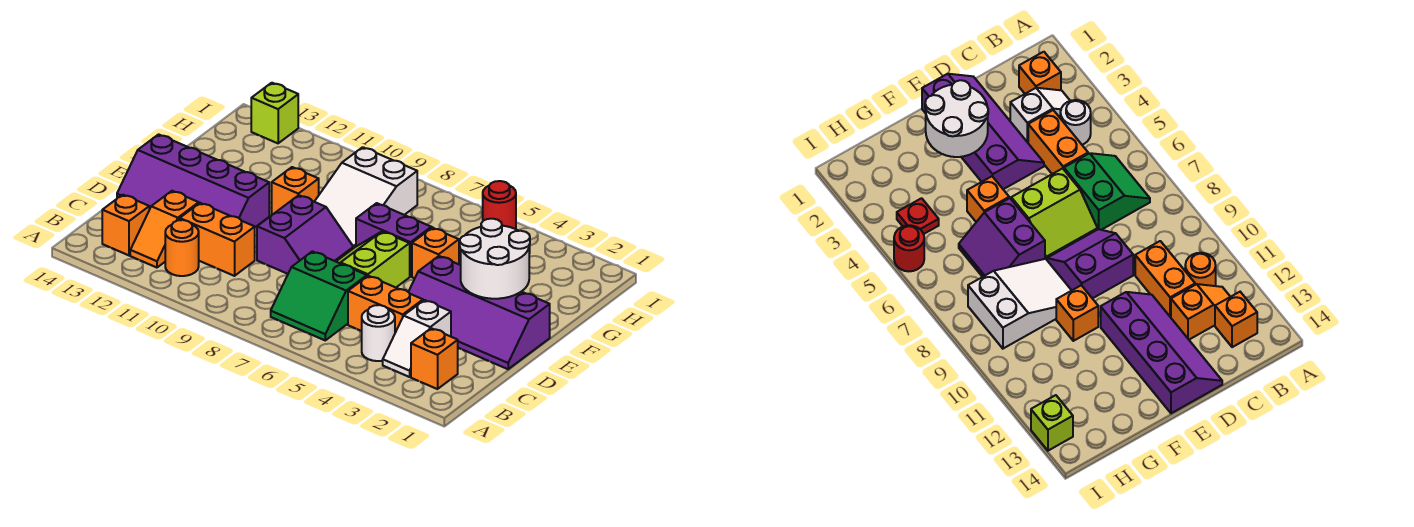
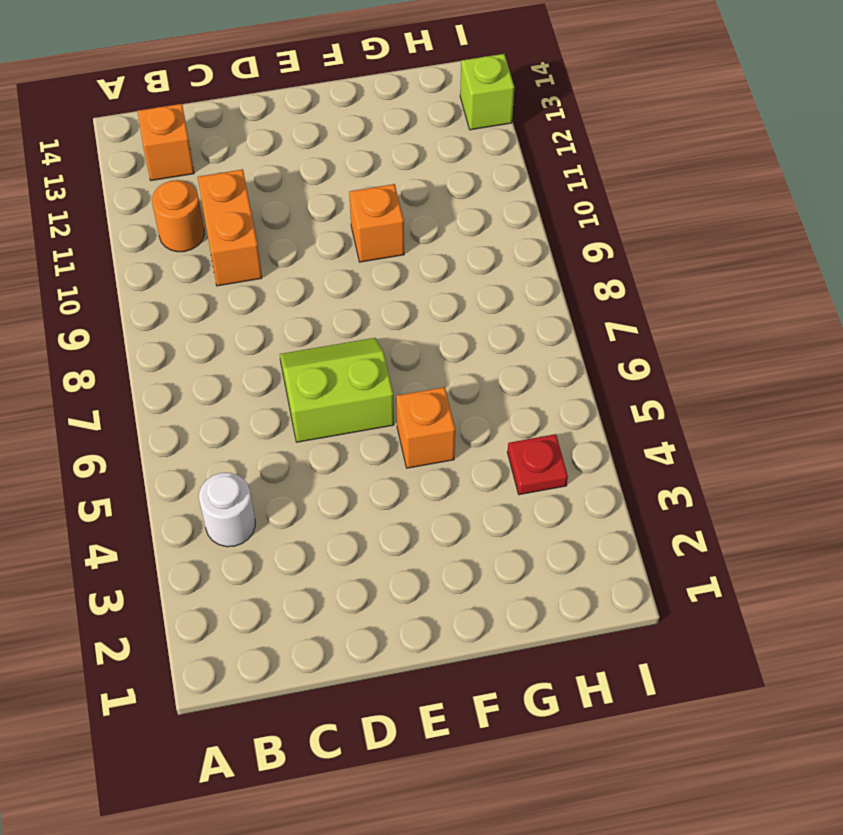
none -> orange brick B2 level 1
none -> white slope B3:C3 level 1 top C
none -> green slope B6:C7 level 1 top C

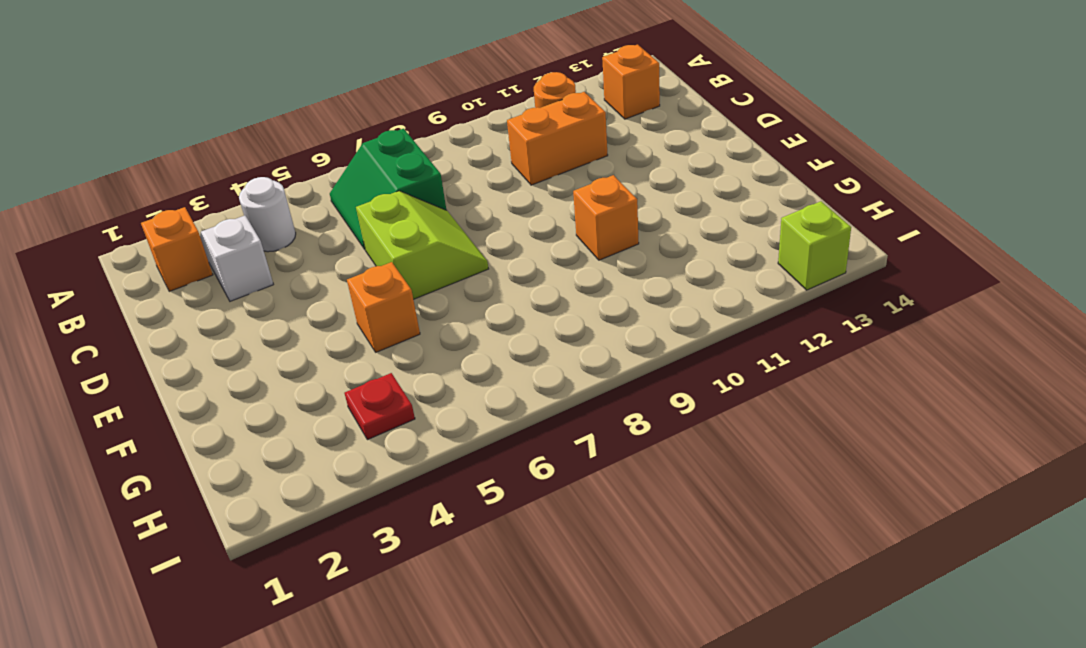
green slope B6:C7 level 1 top 7 -> green slope B6:C7 level 1 top C
none -> orange slope B12:C12 level 1 top C
none -> orange brick C4:C5 level 1
none -> purple slope D1:E4 level 1 top E

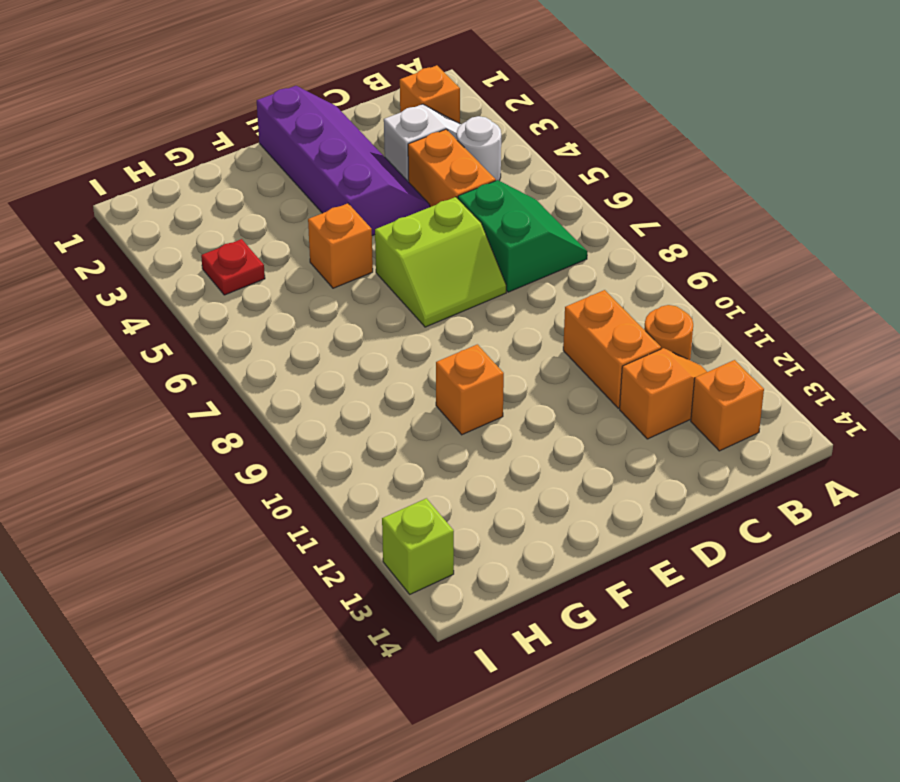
none -> purple slope D8:E9 level 1 top 9
none -> purple slope D11:E14 level 1 top E
none -> purple slope F6:G7 level 1 top F

